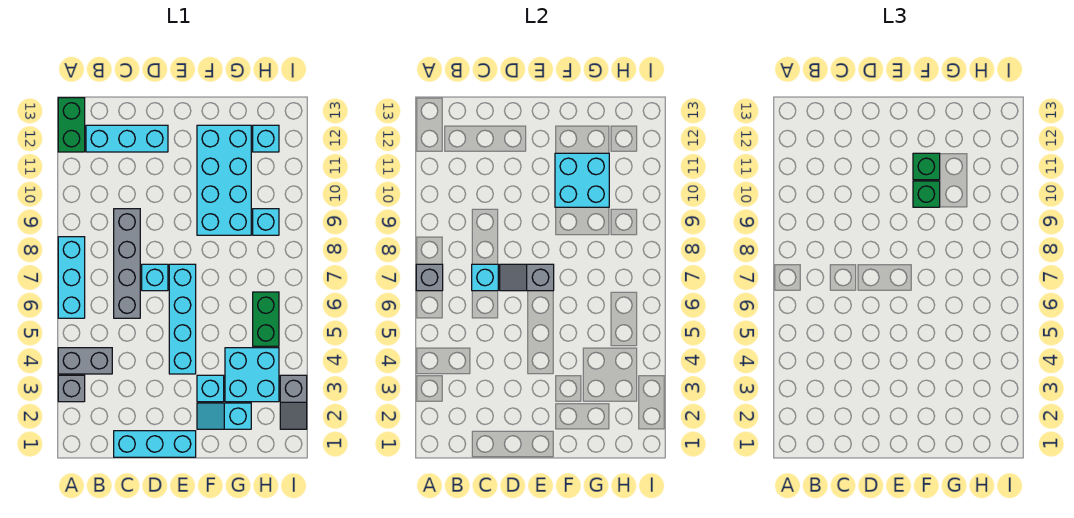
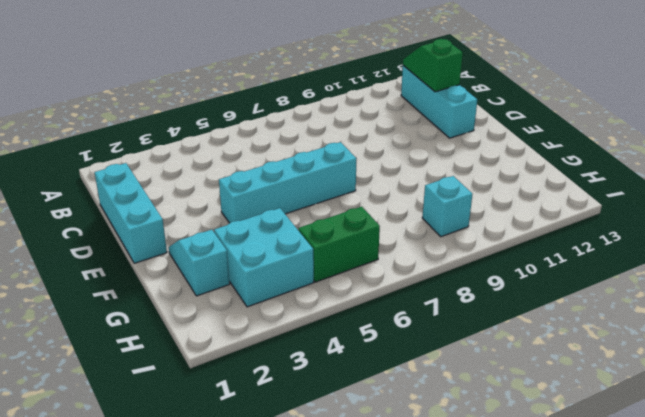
green slope B12:C12 level 2 top C -> none
none -> grey brick A3 level 1
none -> grey brick A4:B4 level 1
none -> cyan brick A6:A8 level 1

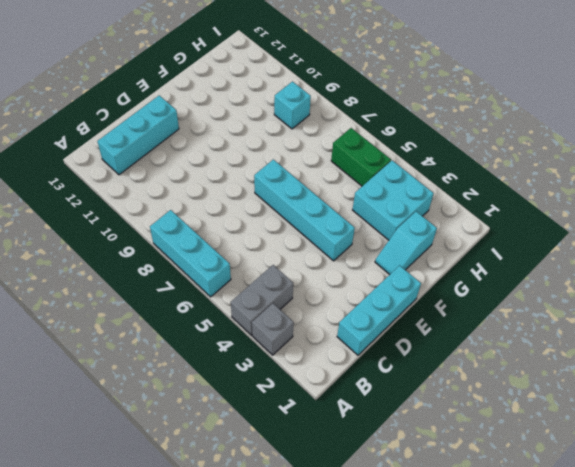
none -> green brick A12:A13 level 1
none -> grey brick C6:C9 level 1
none -> cyan brick D7 level 1

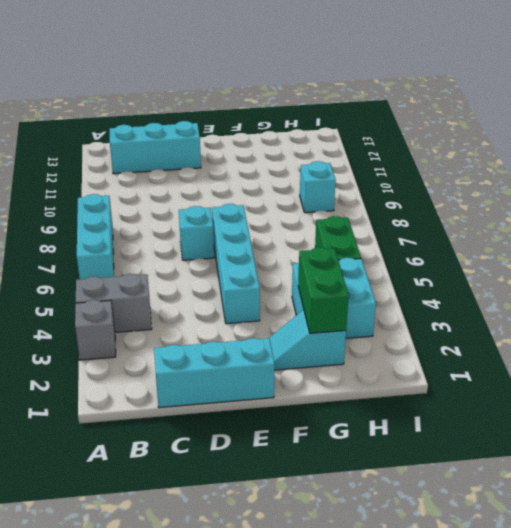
green brick G2:G3 level 2 -> green brick A12:A13 level 1
none -> grey brick C6:C9 level 1
none -> cyan brick F3 level 1
none -> cyan brick F9:G12 level 1

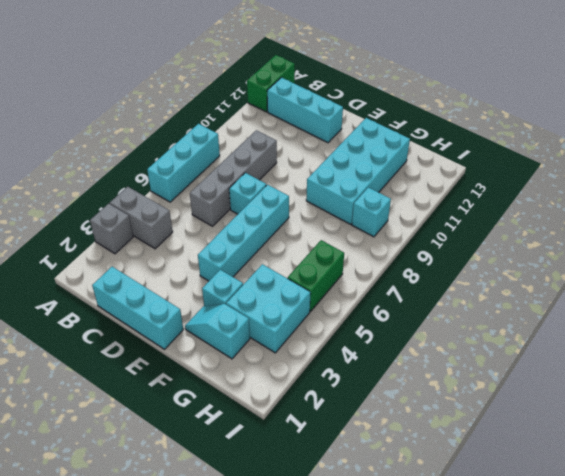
none -> cyan brick H12 level 1
none -> grey slope I2:I3 level 1 top 3
none -> grey brick A7 level 2

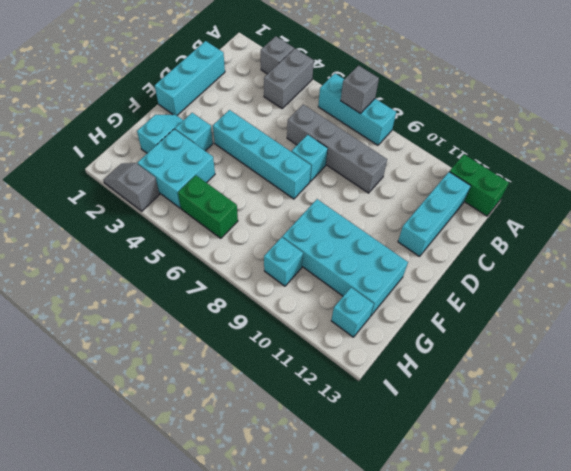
none -> cyan brick C7 level 2
none -> grey slope D7:E7 level 2 top E
none -> cyan brick F10:G11 level 2

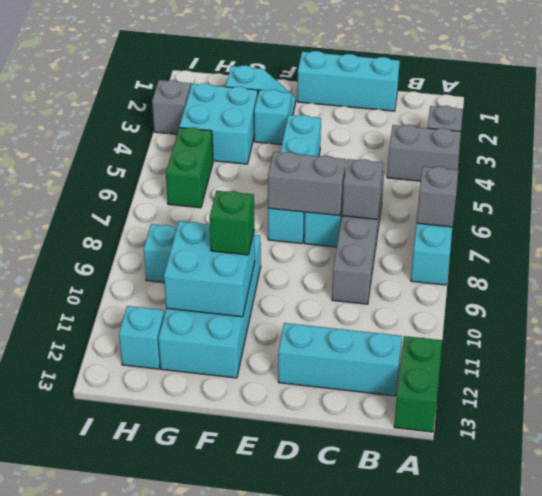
grey brick C7 level 2 -> cyan brick C7 level 2
grey brick D7:E7 level 2 -> grey slope D7:E7 level 2 top E
none -> green brick F11 level 3

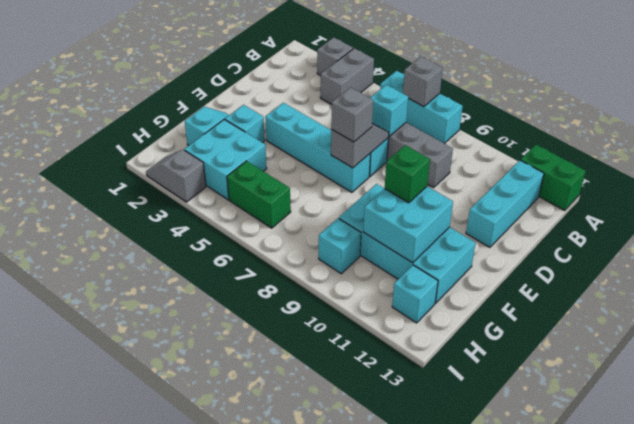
grey brick E7 level 3 -> none
none -> cyan brick C1:E1 level 1
none -> green brick F11 level 3

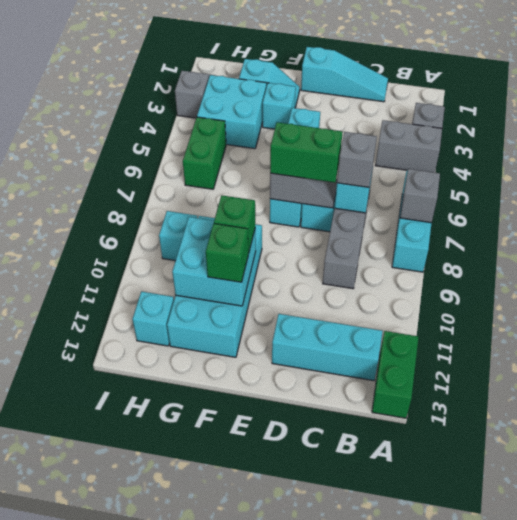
cyan slope C1:E1 level 1 top E -> cyan brick C1:E1 level 1
grey brick C7 level 3 -> none
green brick D7:E7 level 3 -> none

